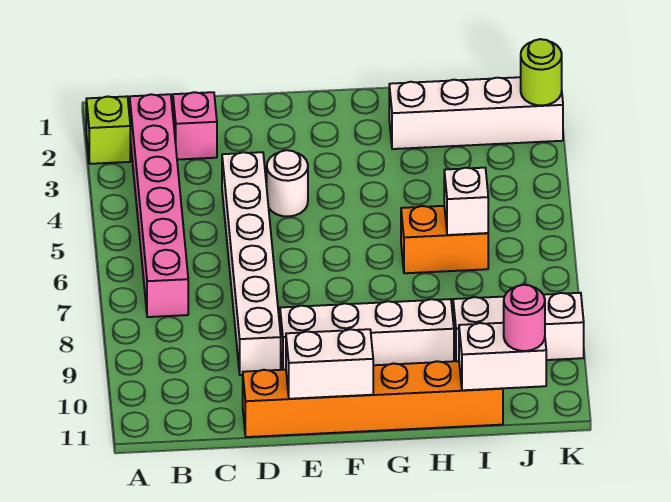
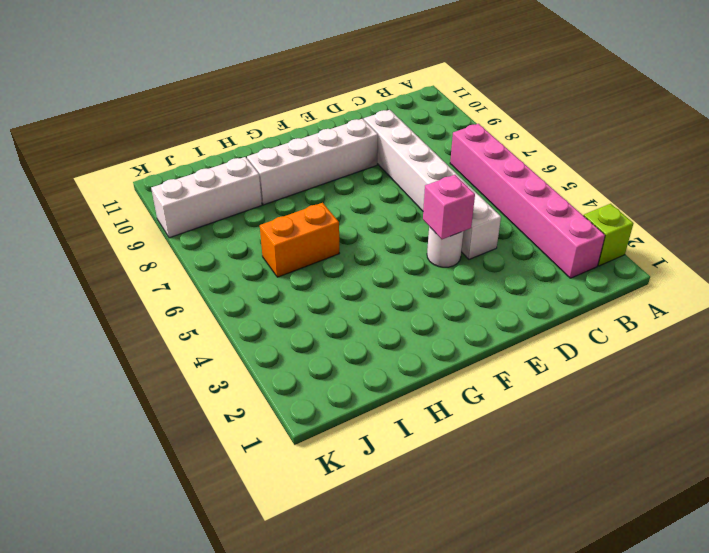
pink brick E4 level 2 -> pink brick C2 level 1
none -> orange brick D11:I11 level 1
none -> white brick H2:K2 level 1
none -> white brick E11:F11 level 2

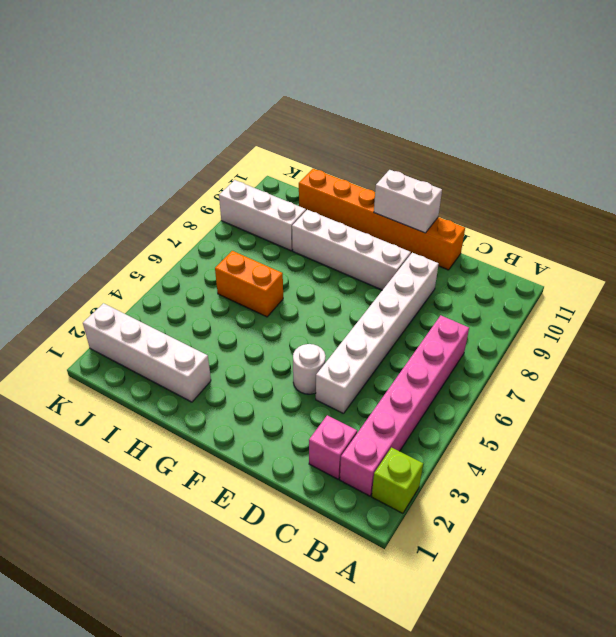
none -> white brick I6 level 2
none -> white brick I11:J11 level 2
none -> lime round brick K2 level 2

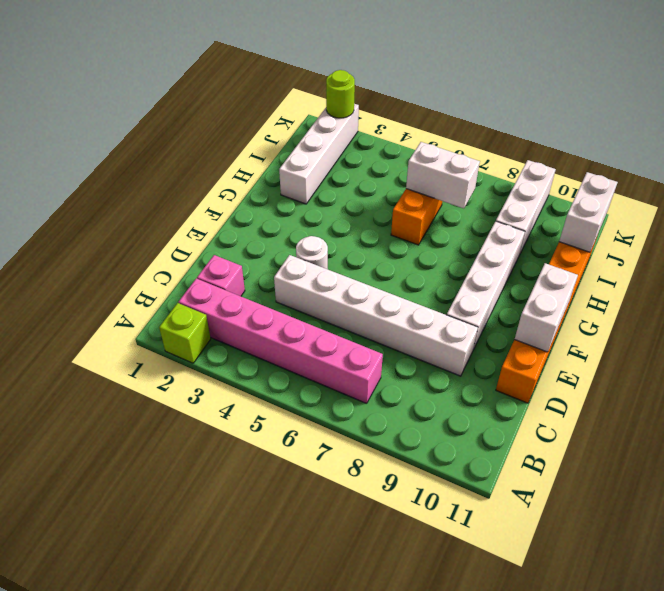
white brick I6:I7 level 2 -> white brick I6 level 2
none -> pink round brick J11 level 3

